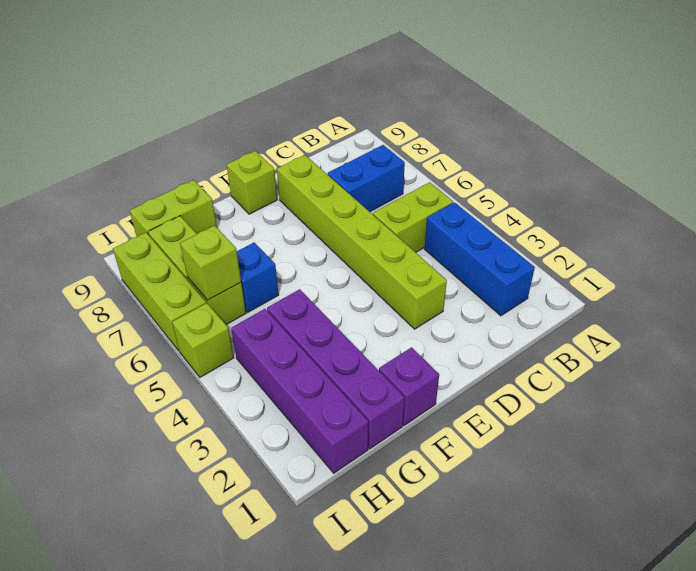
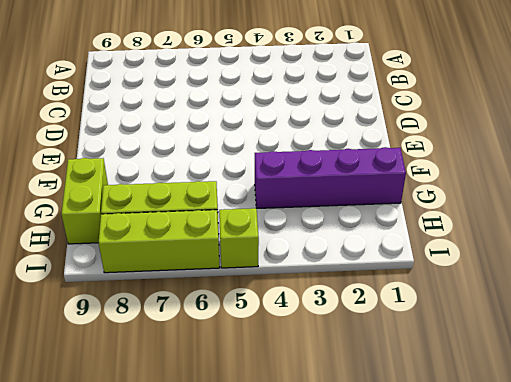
none -> blue brick B2:B4 level 1
none -> lime brick B5:C5 level 1
none -> blue brick B7:C7 level 1

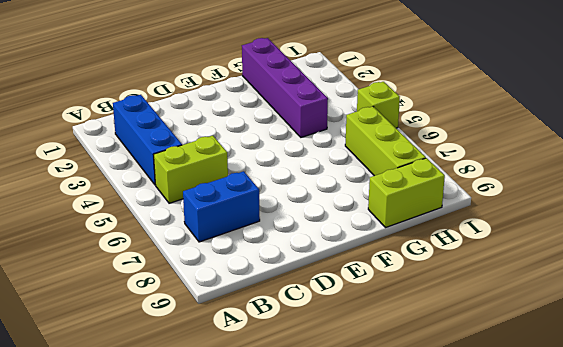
none -> lime brick D3:D8 level 1
none -> lime brick E9 level 1
none -> purple brick F1 level 1

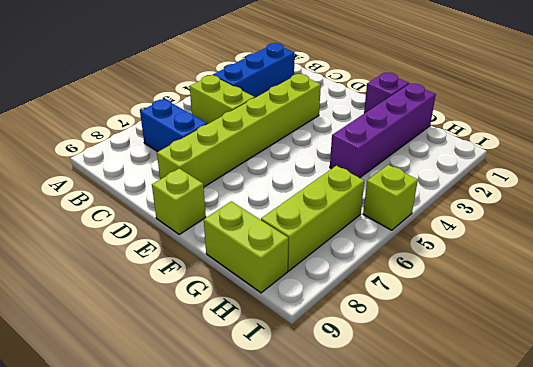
none -> blue brick G6 level 1
none -> purple brick H1:H4 level 1
none -> lime brick I6:I8 level 1

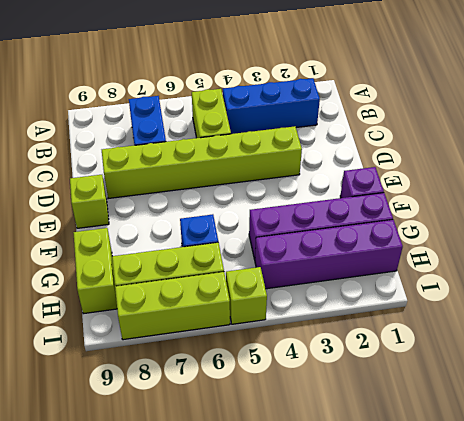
none -> lime brick H6 level 2

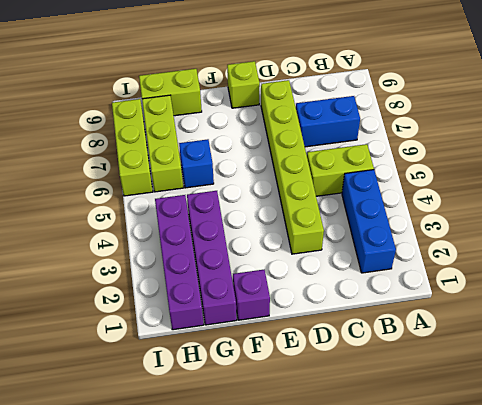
none -> lime brick I5 level 1
none -> lime brick H6 level 2

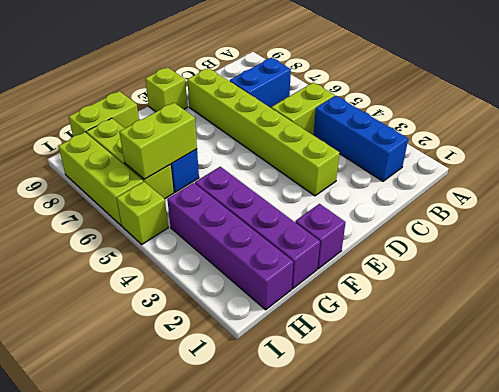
lime brick G6:H6 level 2 -> lime brick H6 level 2

